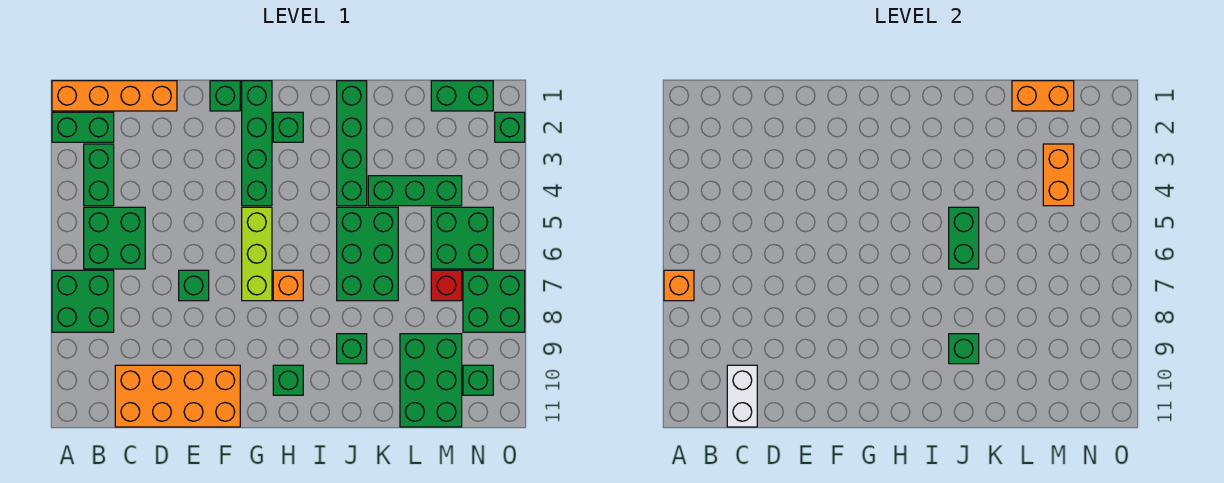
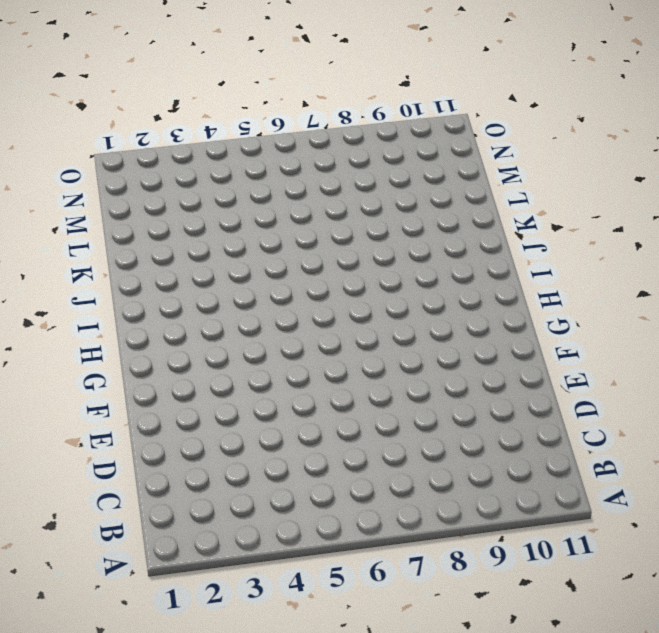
none -> orange brick A1:D1 level 1
none -> green brick A2:B2 level 1
none -> green brick A7:B8 level 1
none -> green brick B3:B4 level 1

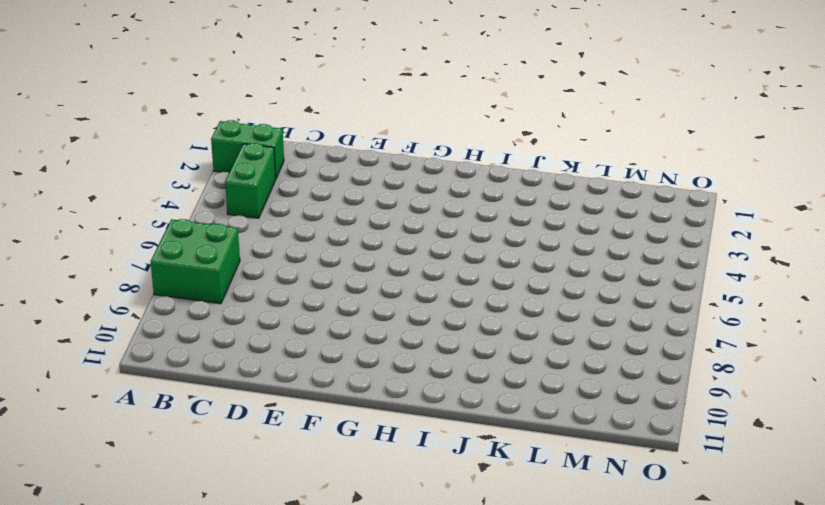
none -> orange brick A1:D1 level 1
none -> green brick B5:C6 level 1
none -> orange brick C10:F11 level 1
none -> green brick E7 level 1

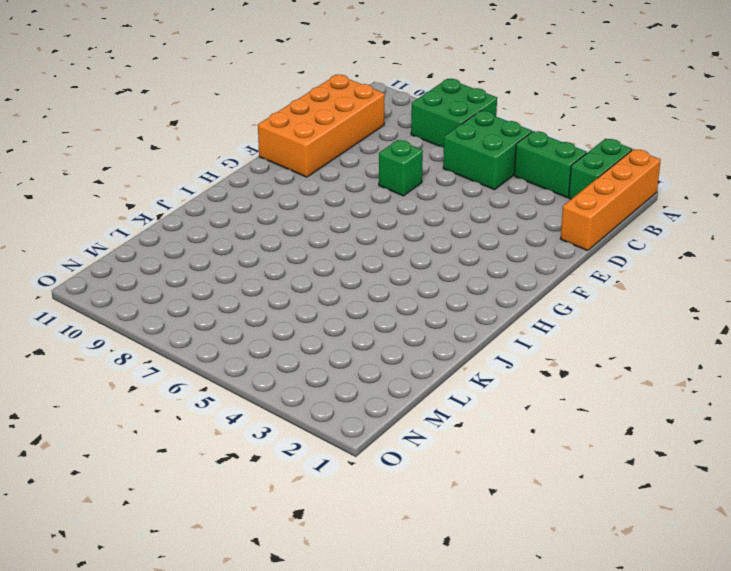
none -> green brick F1 level 1
none -> green brick G1:G4 level 1
none -> lime brick G5:G7 level 1
none -> green brick H2 level 1

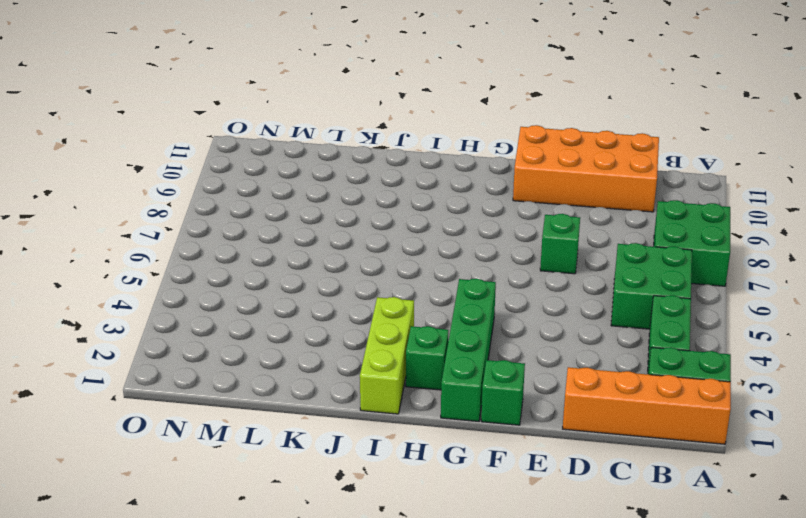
lime brick I1:I3 level 1 -> lime brick G5:G7 level 1
none -> orange brick H7 level 1
none -> green brick H10 level 1
none -> green brick J1:J4 level 1
none -> green brick J5:K7 level 1

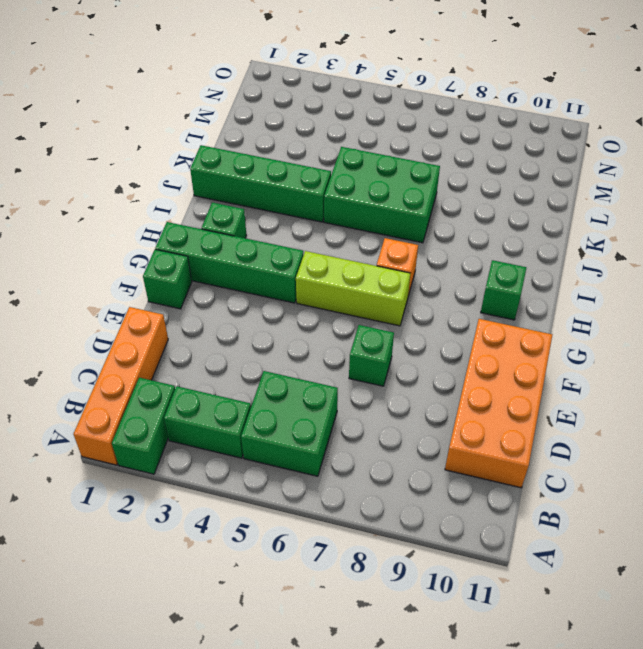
none -> green brick A7:B8 level 1
none -> green brick J9 level 1
none -> green brick K4:M4 level 1
none -> green brick L9:M11 level 1

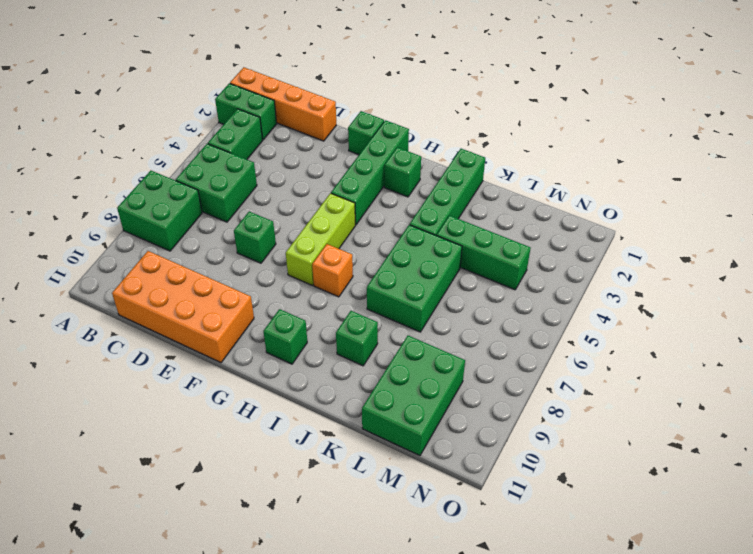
none -> green brick M1:N1 level 1
none -> green brick M5:N6 level 1
none -> red brick M7 level 1
none -> green brick N7:O8 level 1

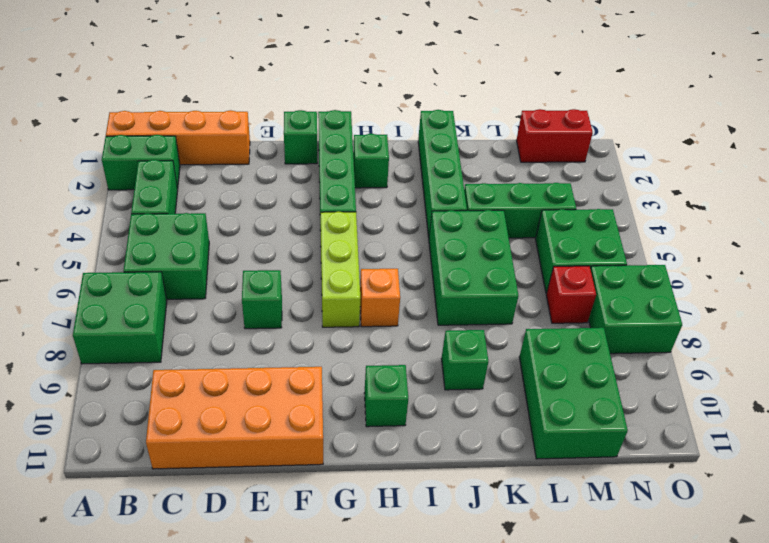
red brick M1:N1 level 1 -> green brick M1:N1 level 1
none -> green brick N10 level 1
none -> green brick O2 level 1
none -> orange brick A7 level 2
none -> white brick C10:C11 level 2

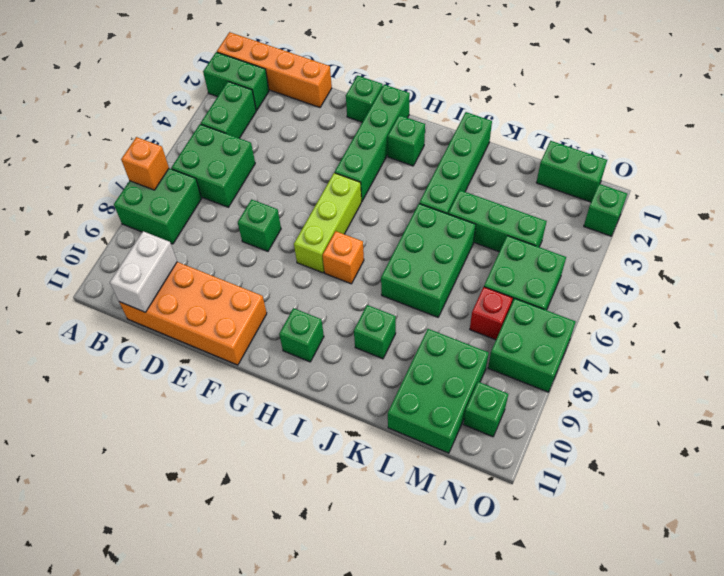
none -> green brick J5:J6 level 2
none -> green brick J9 level 2
none -> orange brick L1:M1 level 2
none -> orange brick M3:M4 level 2

